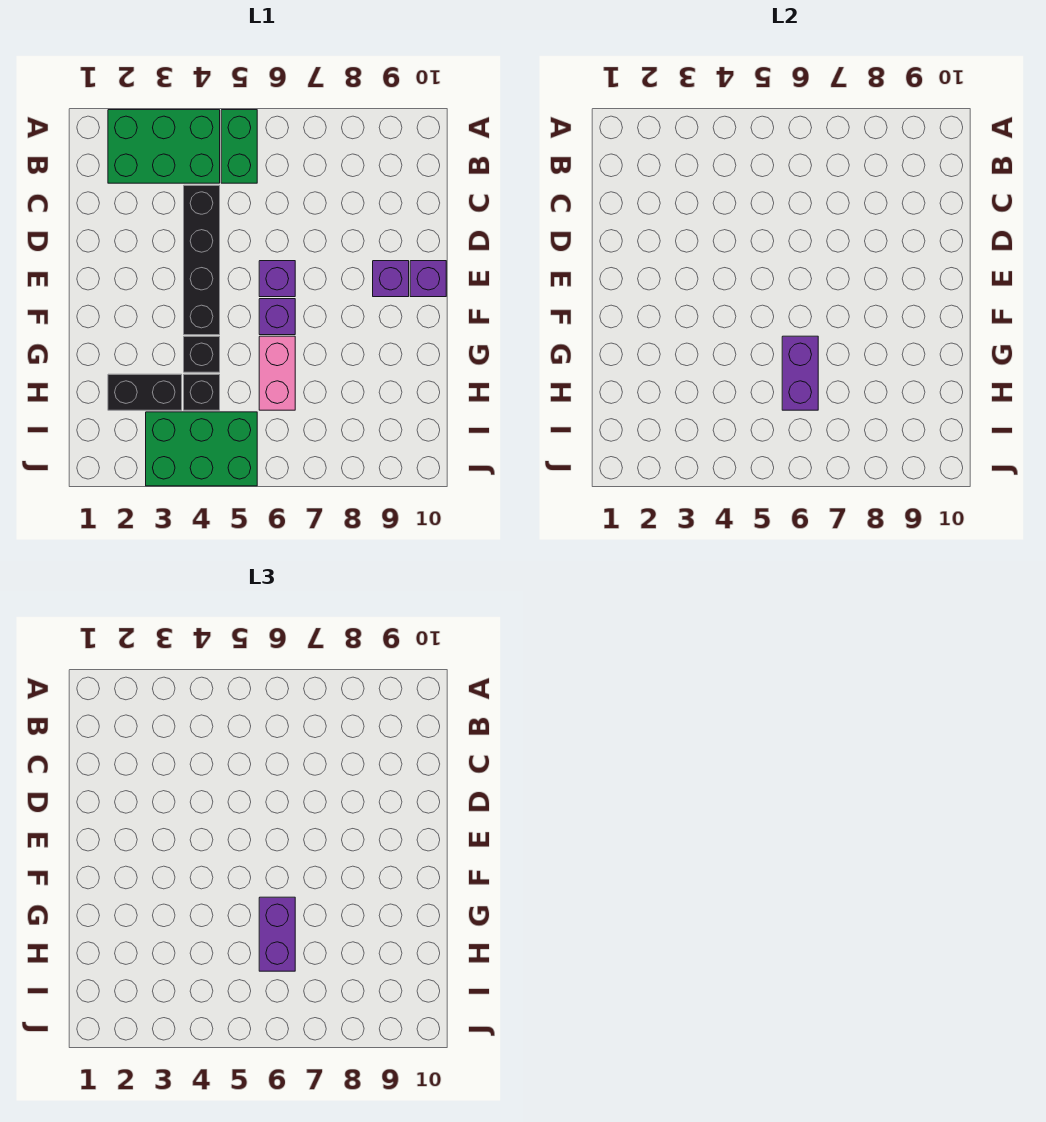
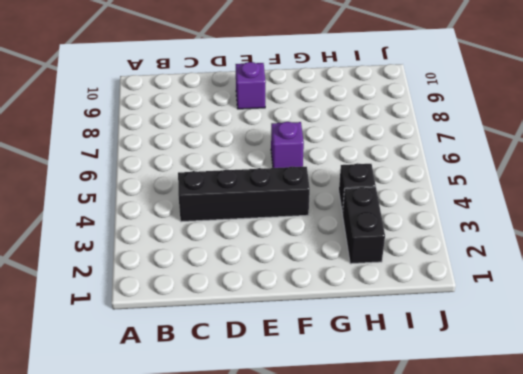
none -> green brick A2:B4 level 1
none -> green brick A5:B5 level 1
none -> purple brick E6 level 1

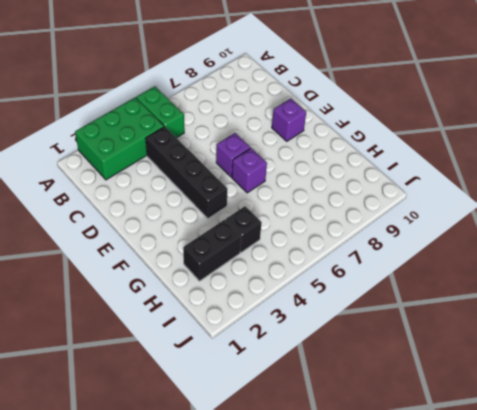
none -> purple brick E10 level 1
none -> black brick G4 level 1
none -> pink brick G6:H6 level 1

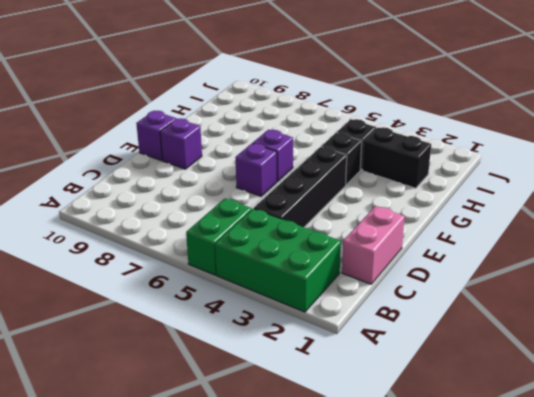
pink brick C1:D1 level 1 -> pink brick G6:H6 level 1
none -> green brick I3:J5 level 1
none -> purple brick G6:H6 level 2
none -> purple brick G6:H6 level 3

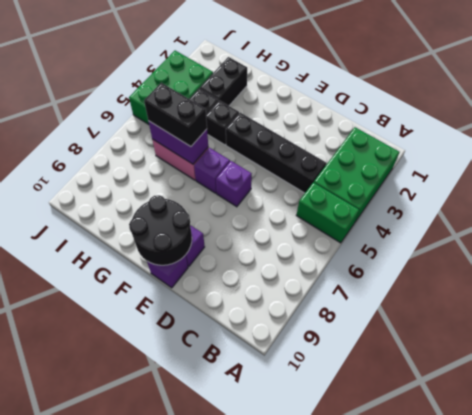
black round brick E9:F10 level 2 -> none
black brick G6:H6 level 3 -> purple brick G6:H6 level 3

